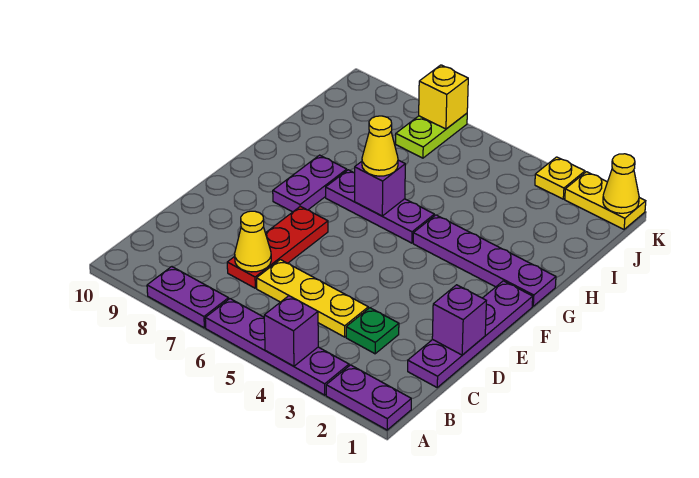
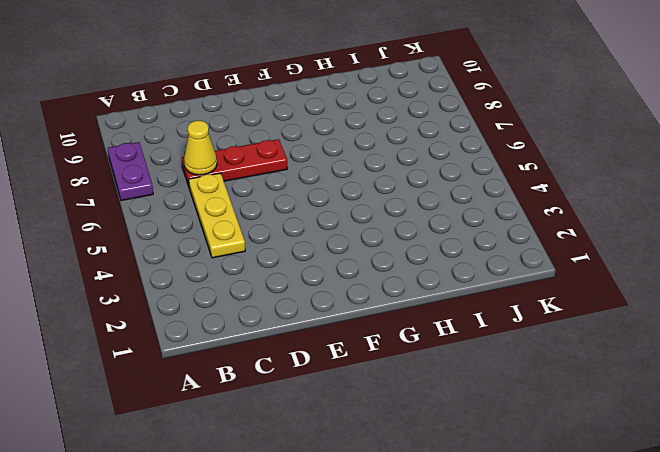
none -> purple plate A1:A2 level 1
none -> purple plate A3:A6 level 1
none -> purple plate C1:F1 level 1

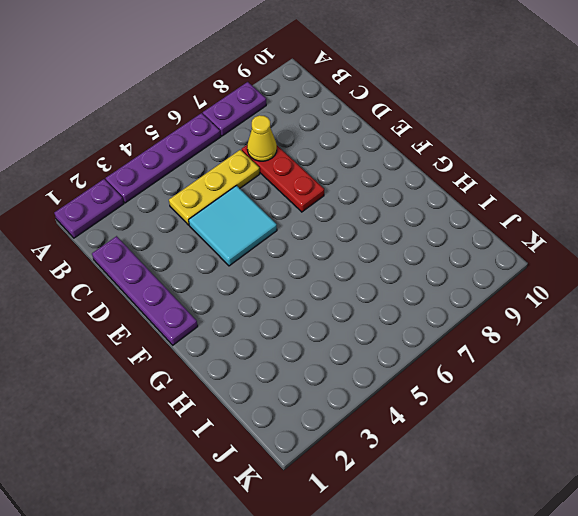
cyan tile D4:E5 level 1 -> none
none -> green plate C3 level 1
none -> purple plate F8:G8 level 1
none -> purple plate G1:G4 level 1

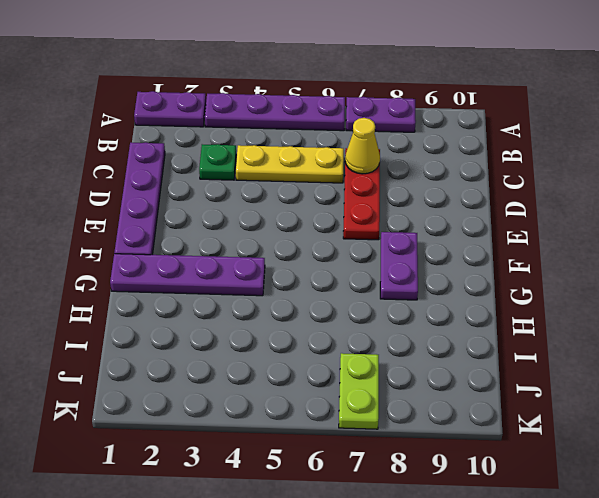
none -> purple plate G5:G7 level 1
none -> yellow plate K1:K2 level 1
none -> yellow plate K3 level 1

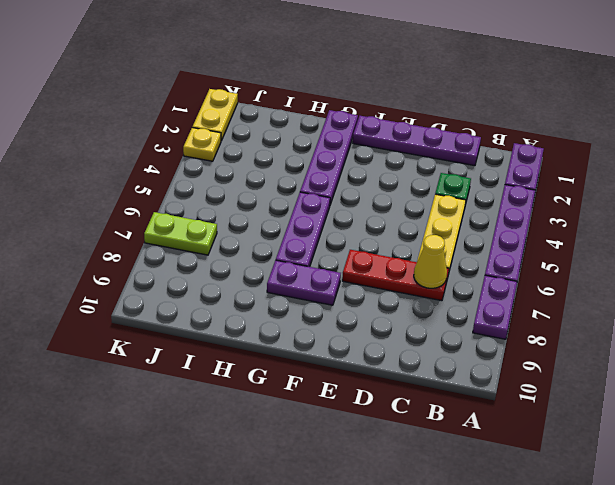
none -> purple brick A4 level 2
none -> purple brick D1 level 2
none -> purple brick G6 level 2

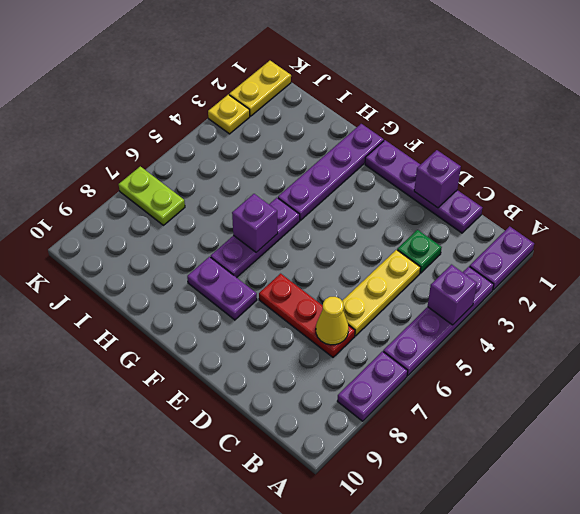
none -> yellow cone K1 level 2
none -> yellow brick K7 level 2
none -> yellow cone G6 level 3

